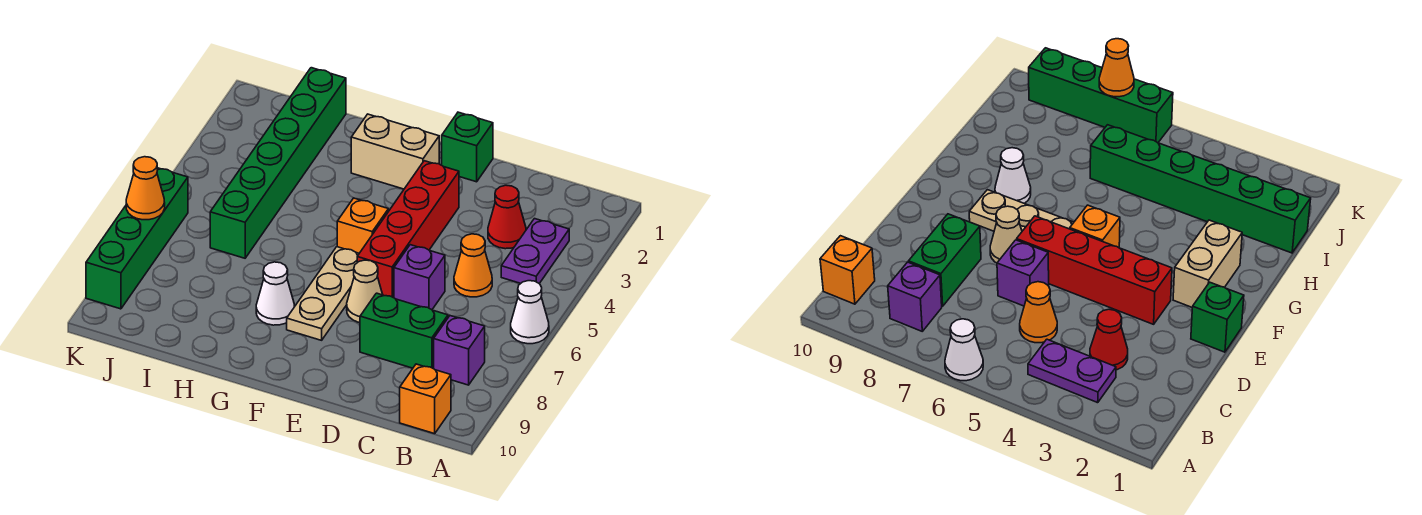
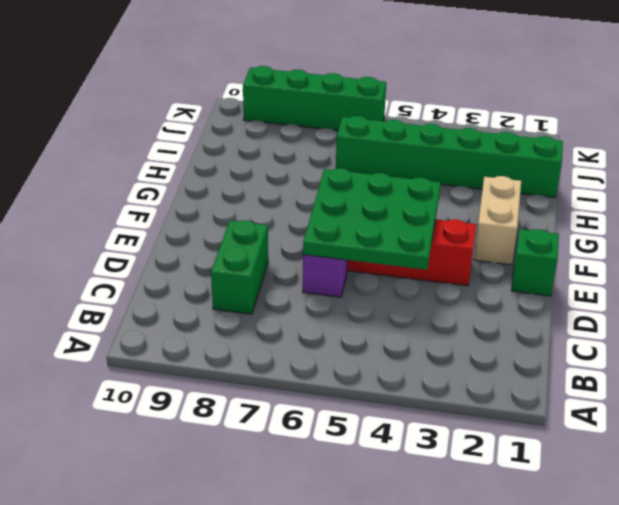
green plate D4:F6 level 2 -> none
none -> white cone A6 level 1
none -> purple plate B3:B4 level 1
none -> purple brick B8 level 1

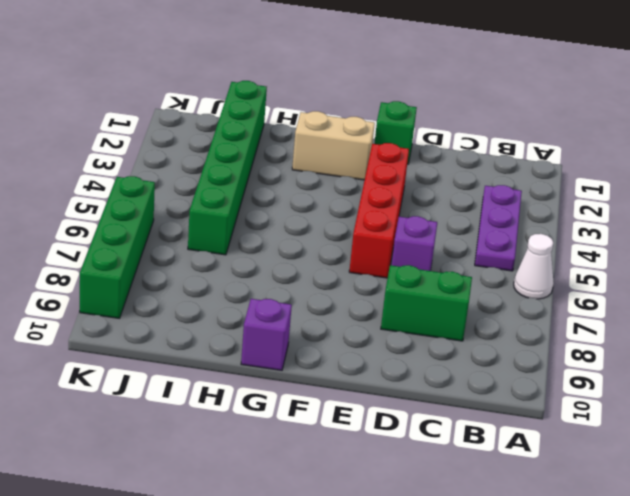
purple plate B3:B5 level 1 -> purple plate B3:B4 level 1
purple brick G10 level 1 -> purple brick B8 level 1
none -> orange brick B10 level 1
none -> red cone C3 level 1
none -> orange cone C5 level 1

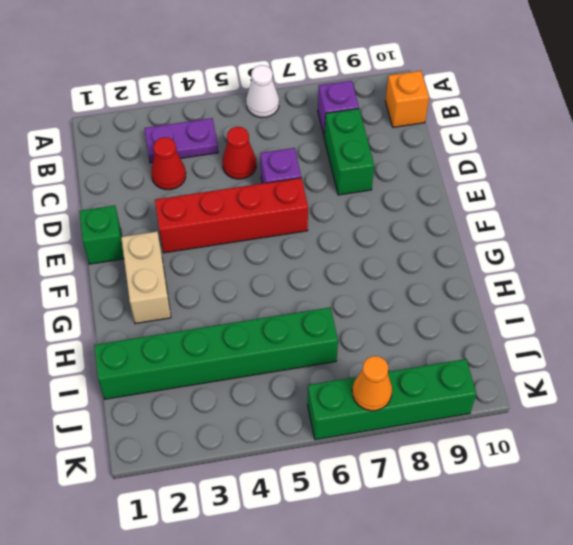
red cone C5 level 1 -> orange cone C5 level 1
none -> tan cone E7 level 1
none -> orange brick F5 level 1
none -> tan plate F6:F8 level 1

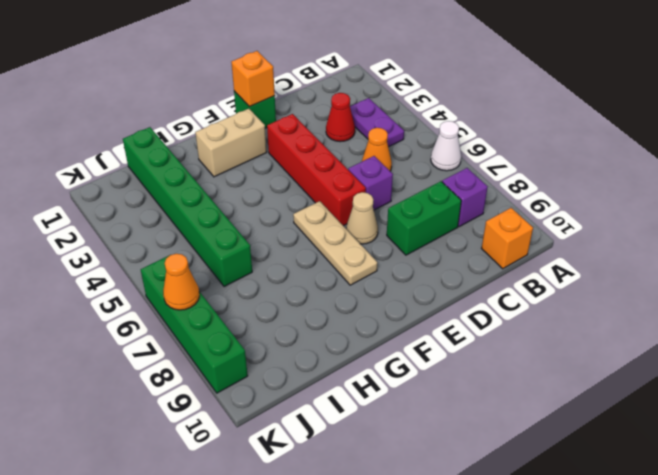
orange brick E1 level 2 -> orange brick F5 level 1
none -> white cone G8 level 1

